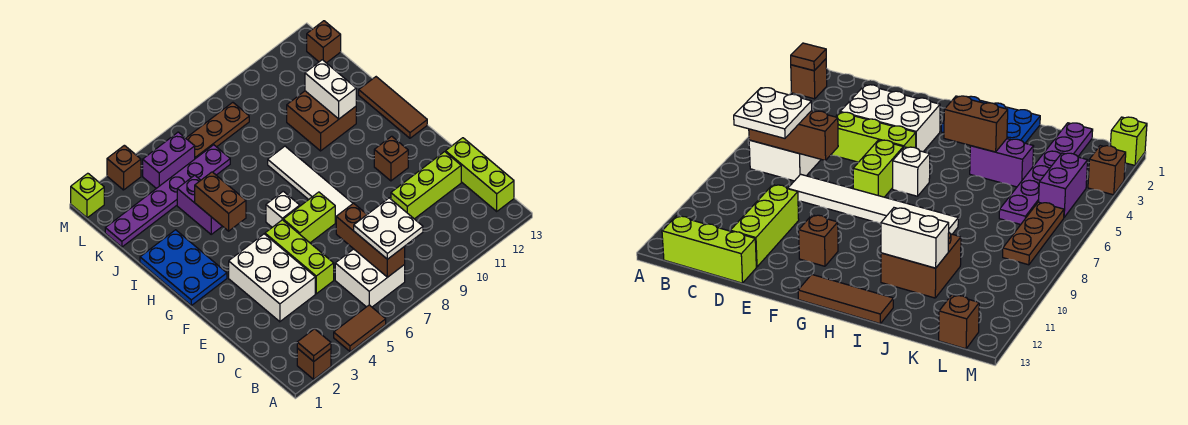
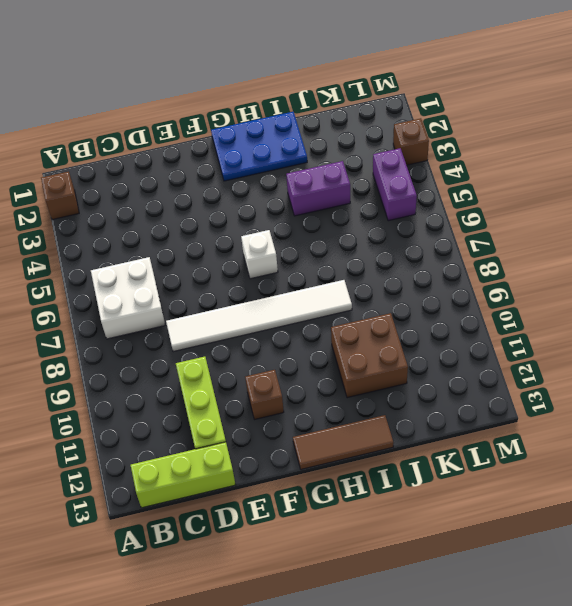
none -> brown tile A4:A5 level 1
none -> white brick D3:F4 level 1
none -> lime brick D5:F5 level 1

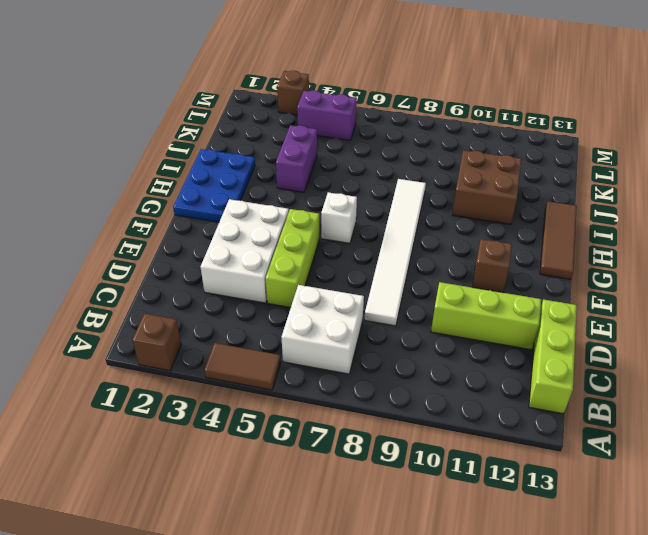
none -> lime brick F6:F7 level 1
none -> purple plate K1:K6 level 1
none -> brown plate L6:L8 level 1

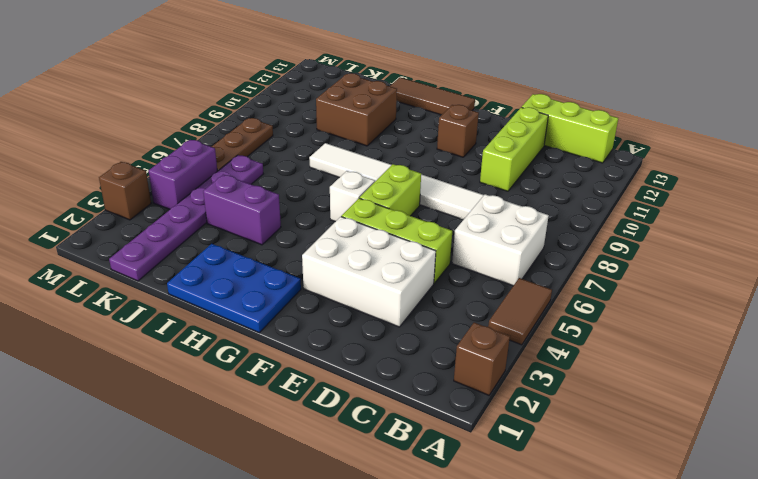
none -> brown brick L13 level 1
none -> lime brick M1 level 1
none -> brown tile A2 level 2

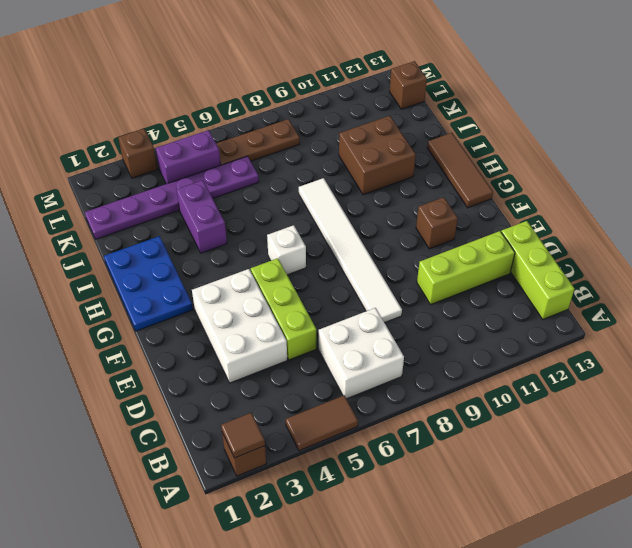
none -> lime brick F6:F7 level 1
none -> lime brick M1 level 1
none -> brown brick B7:D7 level 2

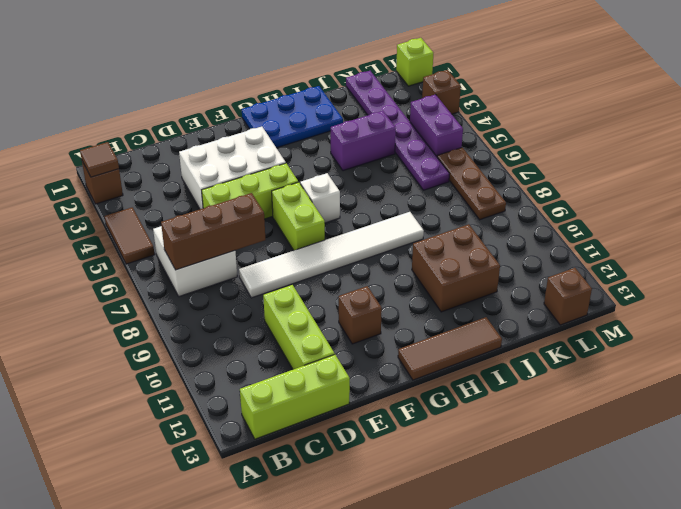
none -> brown brick H4:I4 level 2
none -> white brick I11:J11 level 2
none -> white plate B7:C8 level 3

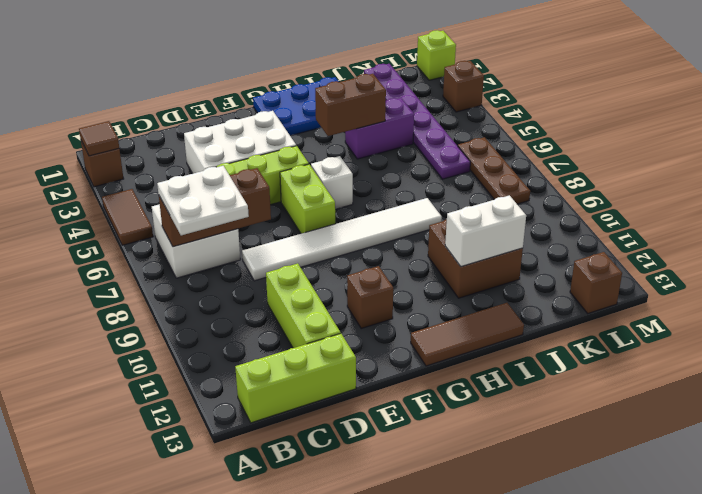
none -> purple brick L4:L5 level 1

